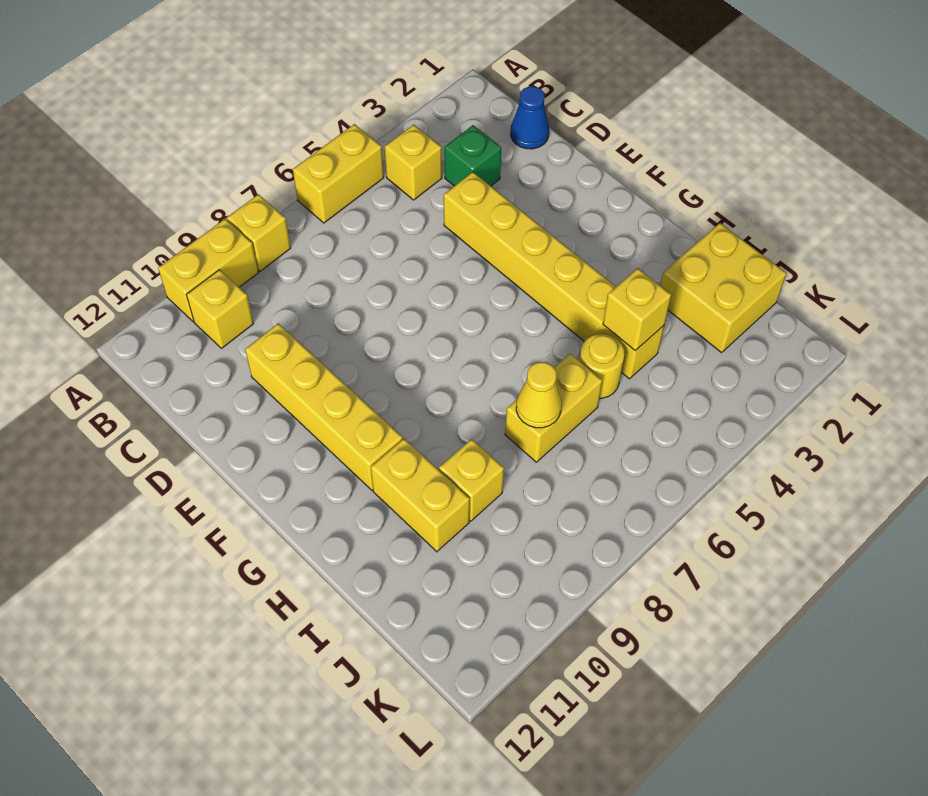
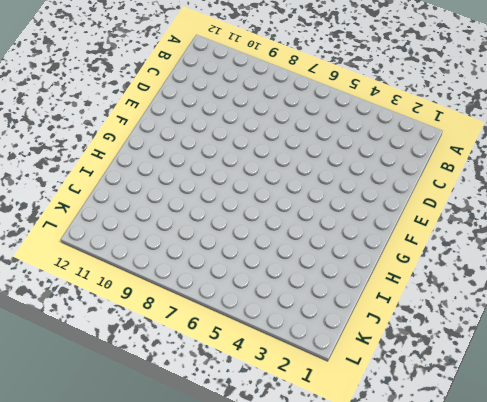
none -> yellow brick A5:A6 level 1
none -> yellow brick A8 level 1
none -> yellow brick A9:A10 level 1

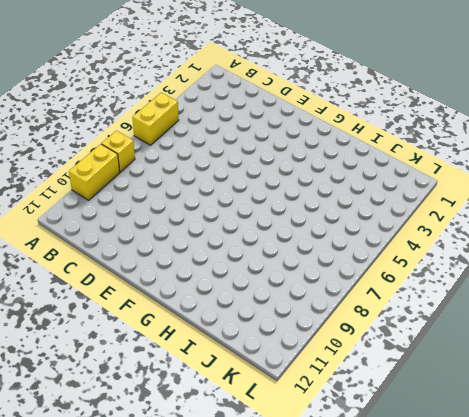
none -> yellow brick B4 level 1
none -> yellow brick B10 level 1
none -> blue cone C1 level 1

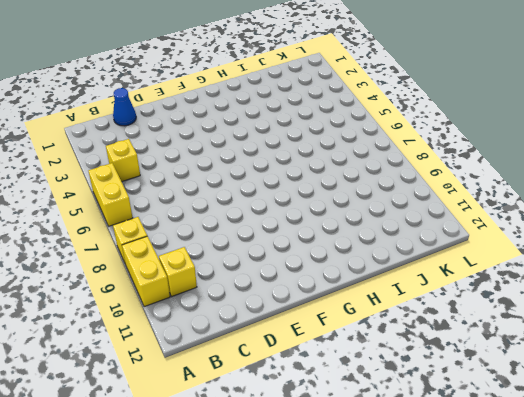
none -> green brick C3 level 1
none -> yellow brick D4:I4 level 1
none -> yellow brick D10:G10 level 1

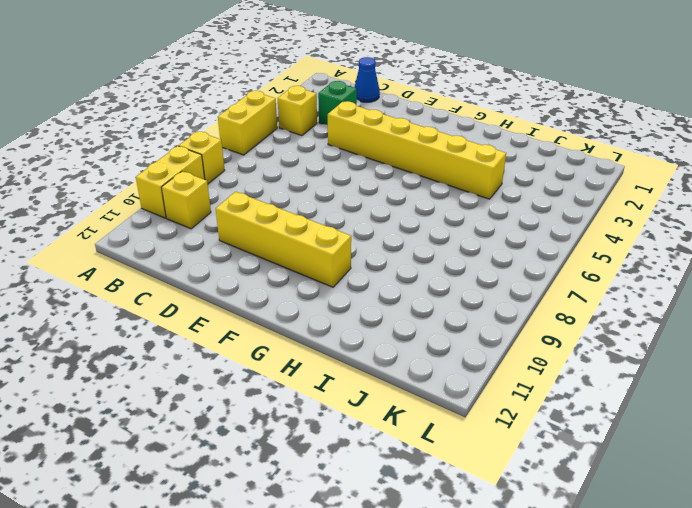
none -> yellow brick H10:I10 level 1
none -> yellow brick I1:J2 level 1
none -> yellow round brick I5 level 1

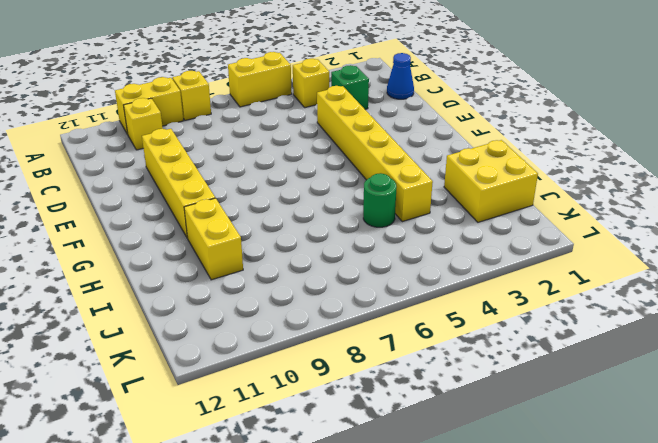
green round brick I5 level 1 -> yellow round brick I5 level 1
none -> yellow brick I6:I7 level 1
none -> yellow brick I9 level 1
none -> yellow brick I4 level 2

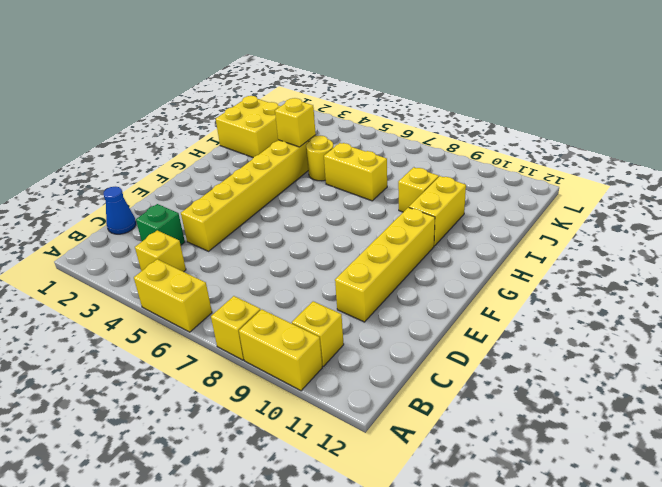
none -> yellow cone I7 level 2

